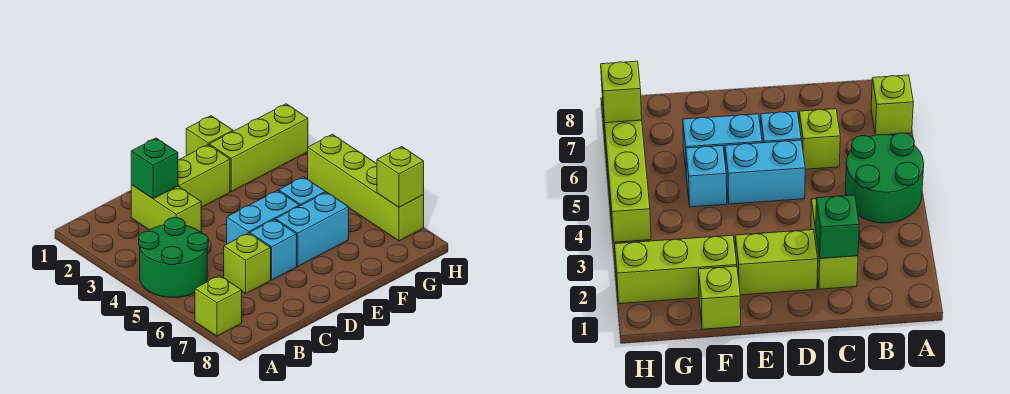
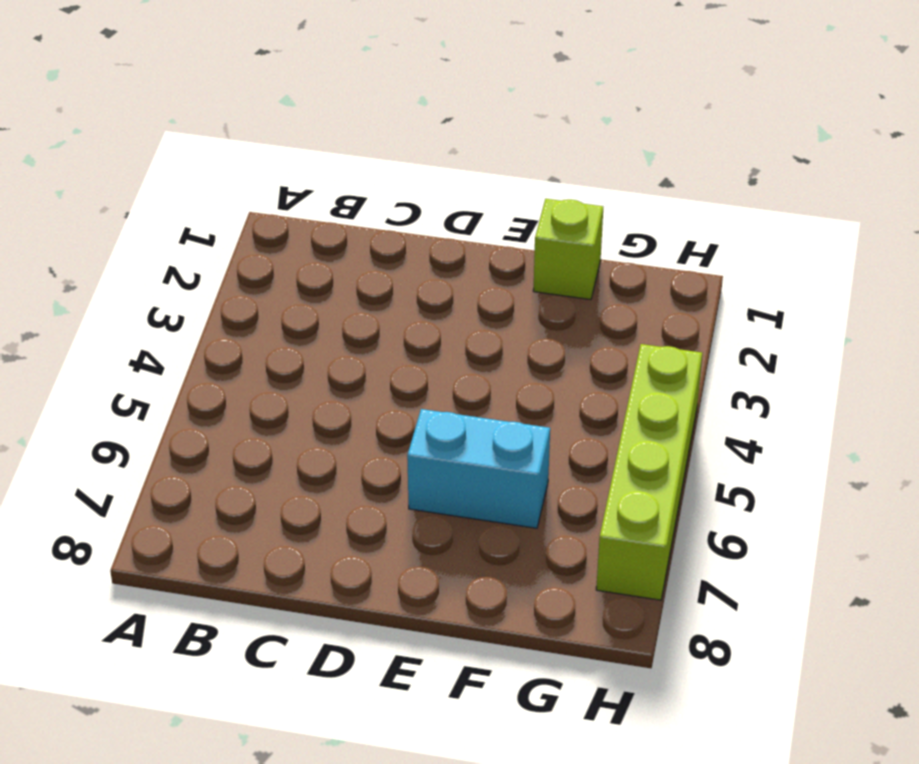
none -> green round brick A4:B5 level 1
none -> lime brick A7 level 1
none -> lime brick C2:C3 level 1

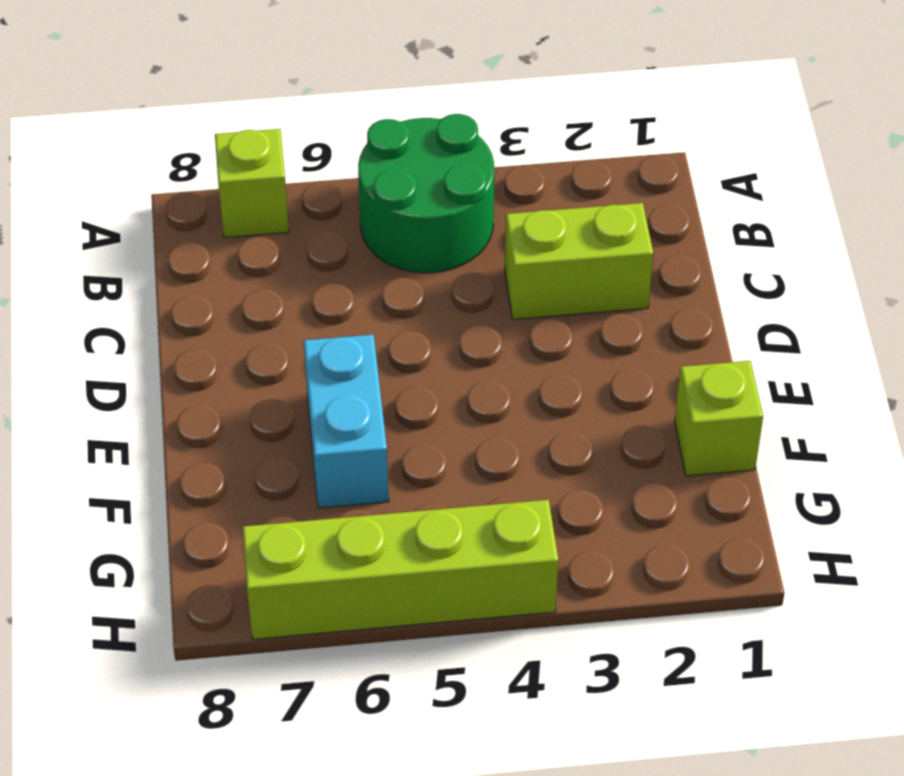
none -> lime brick C6 level 1
none -> lime brick D2:E2 level 1
none -> cyan brick D5:E5 level 1

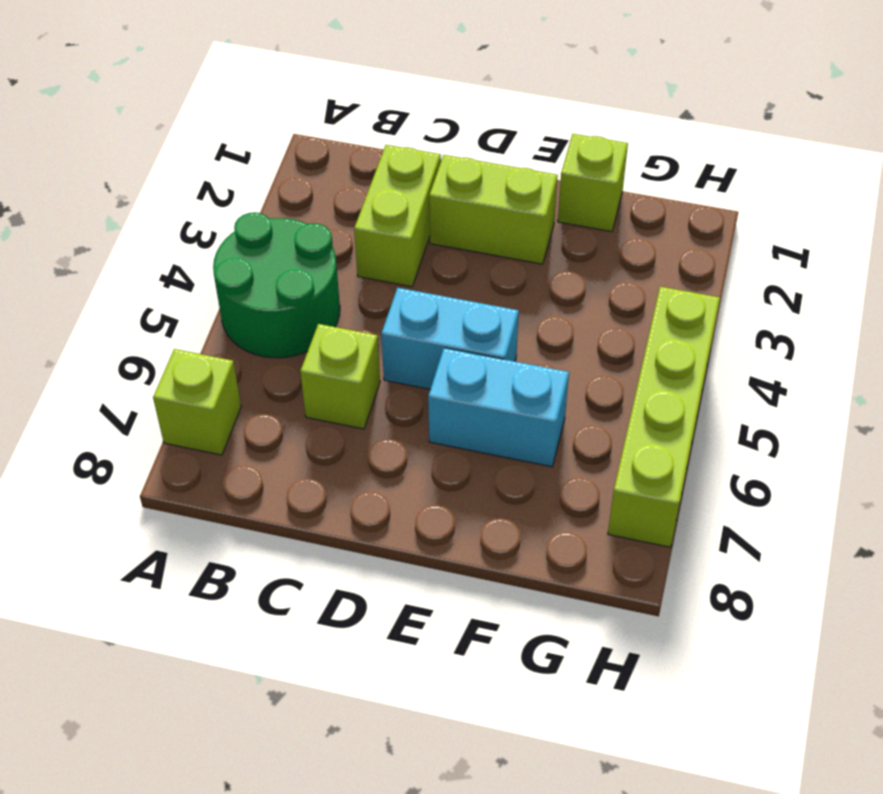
none -> cyan brick D6 level 1
none -> lime brick F2:H2 level 1
none -> cyan brick F5 level 1

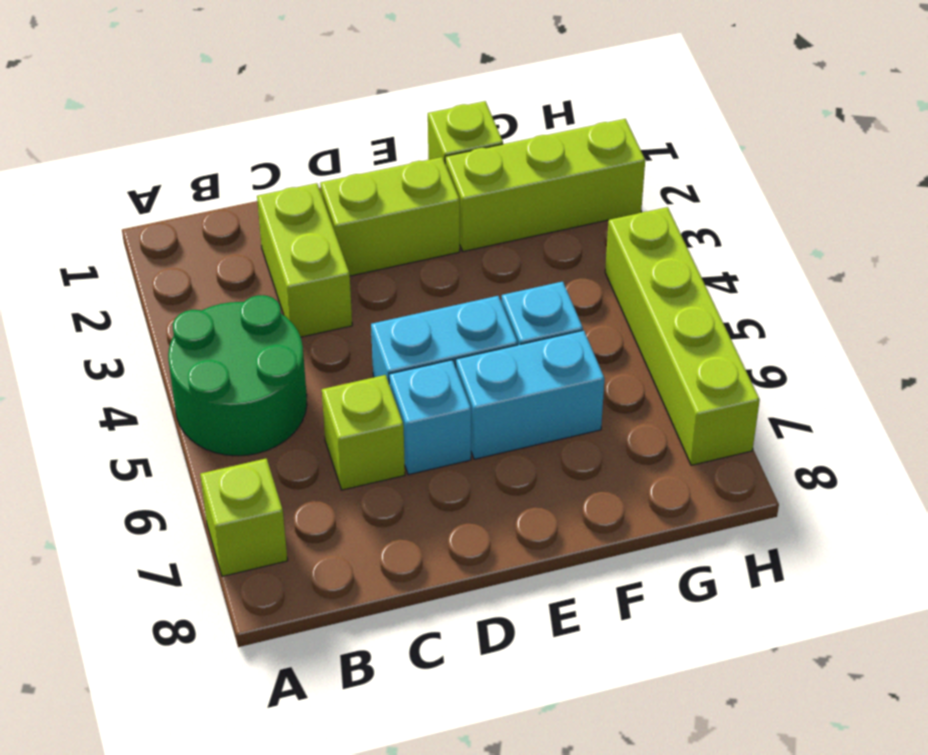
none -> green brick C2 level 2
none -> lime brick H7 level 2

